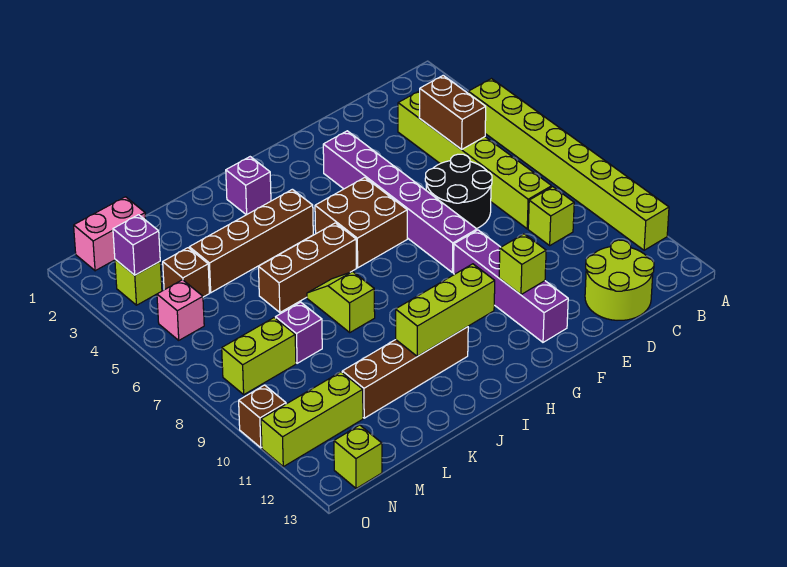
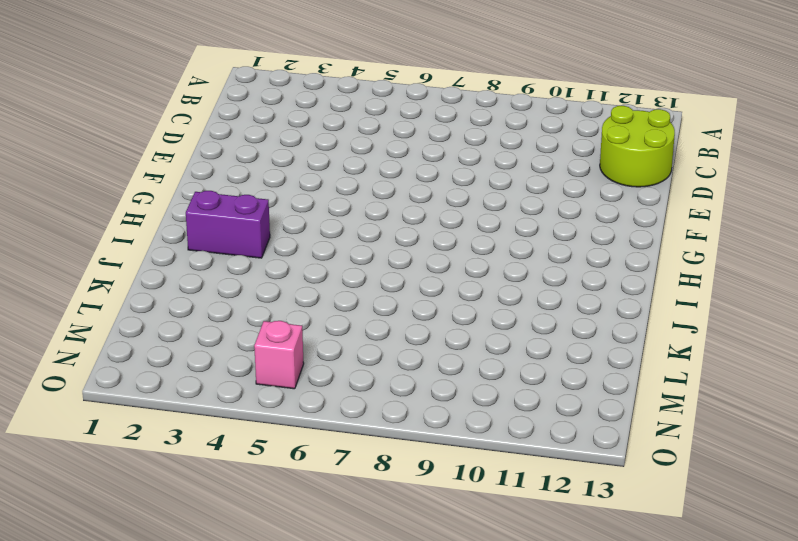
purple brick I2:I3 level 1 -> purple brick I2 level 1
none -> lime brick A4:A11 level 1
none -> lime brick C3:C8 level 1
none -> lime brick C9 level 1

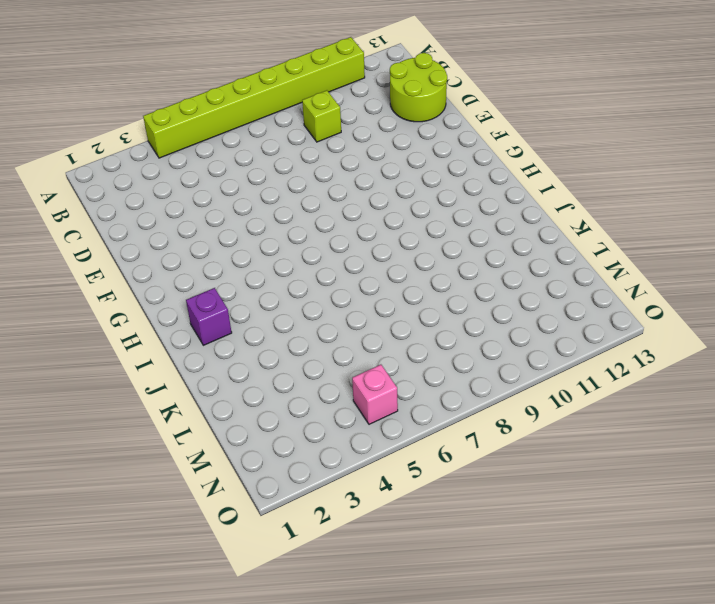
none -> lime brick C3:C8 level 1
none -> black round brick D6:E7 level 1
none -> purple brick F3:F8 level 1

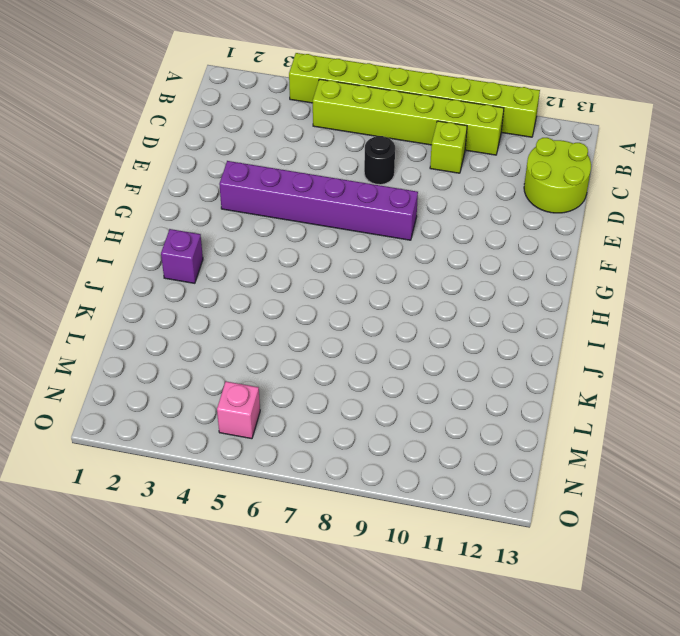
lime brick B5:B10 level 1 -> lime brick C3:C8 level 1
black round brick D7 level 1 -> black round brick D6:E7 level 1
none -> purple brick F9:F12 level 1
none -> brown brick G5:H6 level 1
none -> brown brick I4:L4 level 1

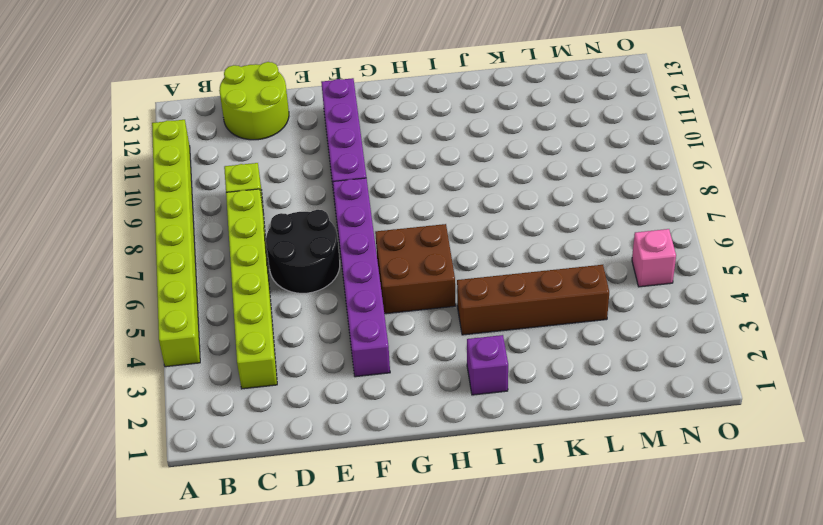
none -> brown brick I6:K6 level 1
none -> brown brick I11:L11 level 1
none -> lime slope J7:J8 level 1 top 8

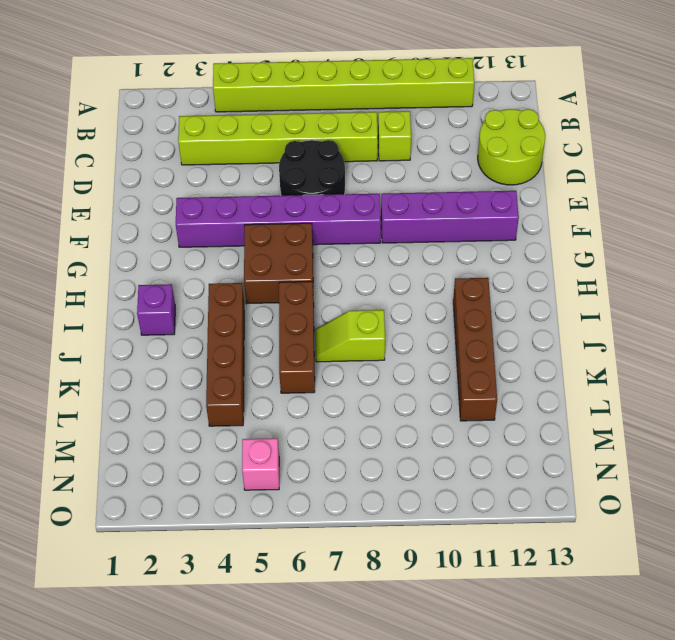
none -> purple brick L8 level 1
none -> pink brick M1:N1 level 1
none -> brown brick M4 level 1

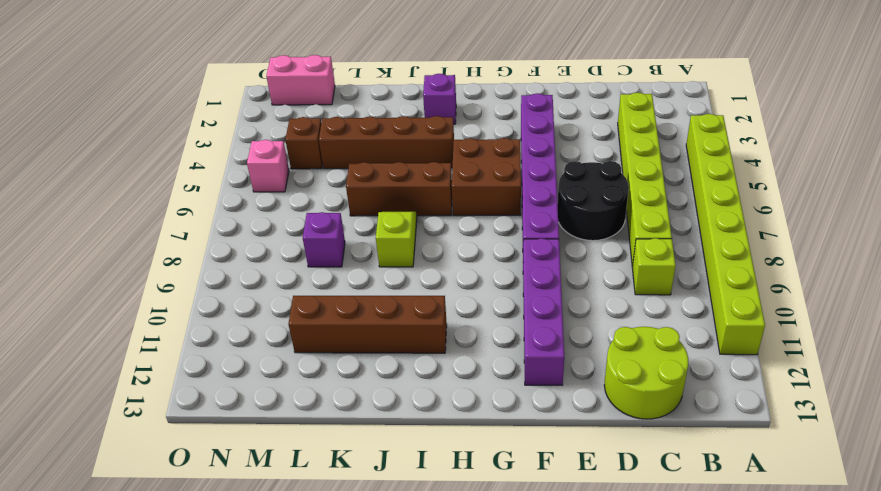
none -> lime brick M8:N8 level 1
none -> lime brick M11:O11 level 1
none -> lime brick N3 level 1

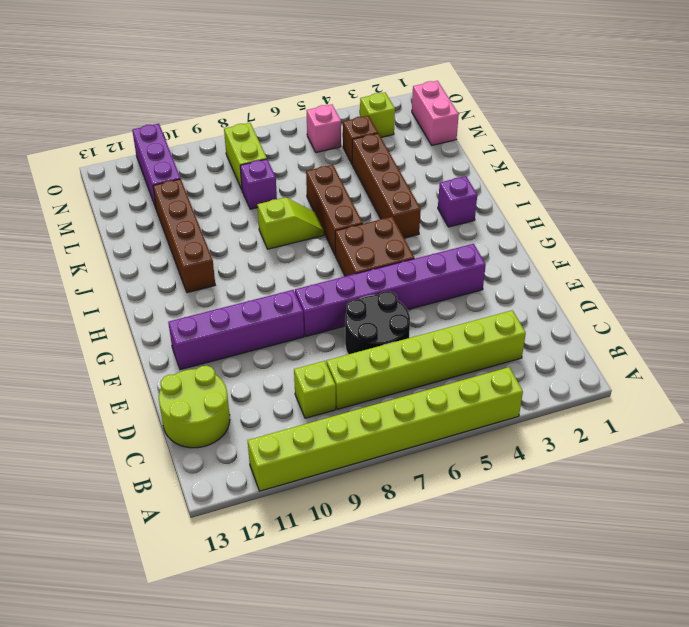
purple brick M11:O11 level 1 -> lime brick M11:O11 level 1
none -> lime brick N13 level 1
none -> brown brick O10 level 1
none -> brown brick C4:C5 level 2

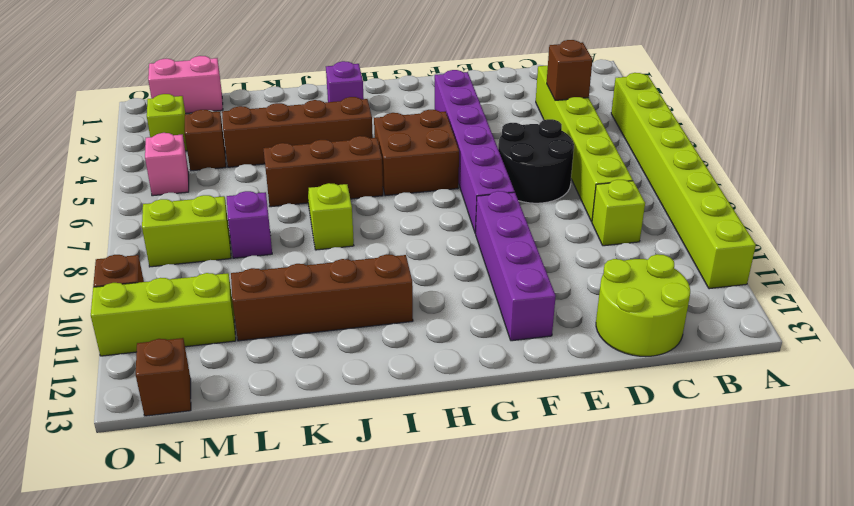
brown brick C4 level 2 -> brown brick C4:C5 level 2
brown brick N13 level 1 -> lime brick N13 level 1
none -> lime brick F11 level 2
none -> lime brick H11:J11 level 2
none -> purple brick N3 level 2

